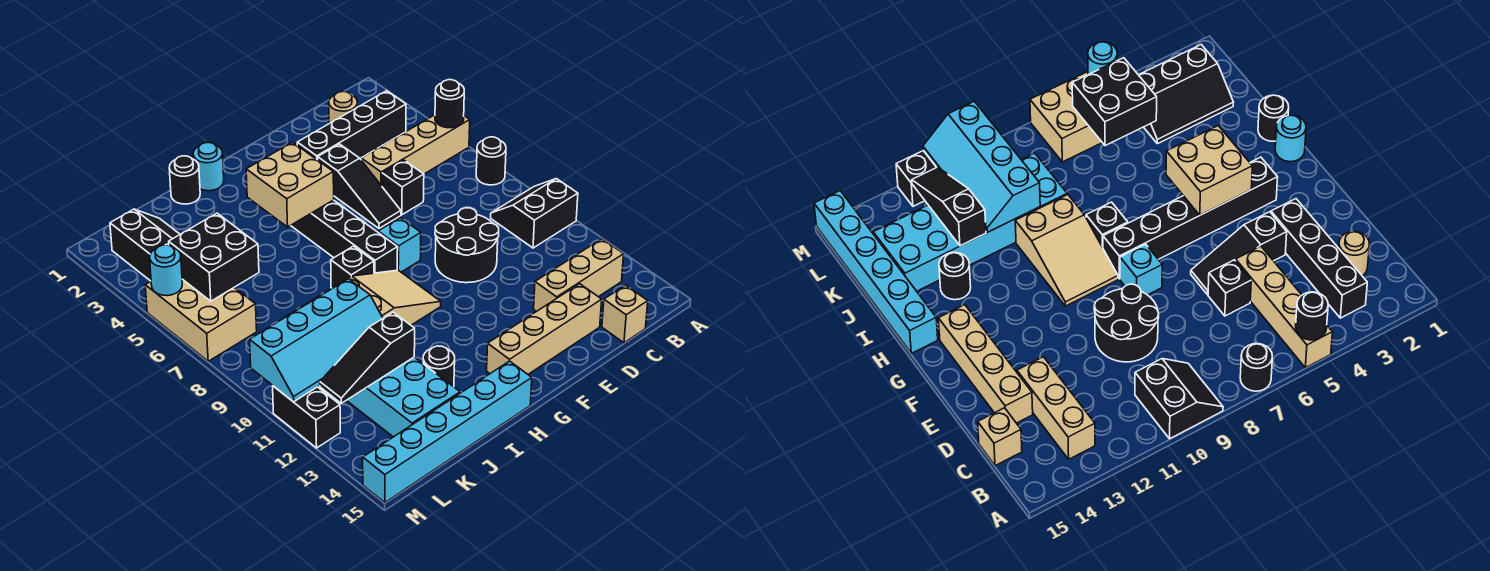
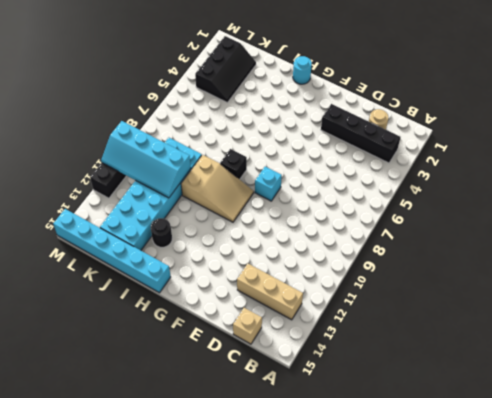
none -> tan brick A5:D5 level 1
none -> black round brick A7 level 1
none -> black slope A9:B10 level 1 top 10

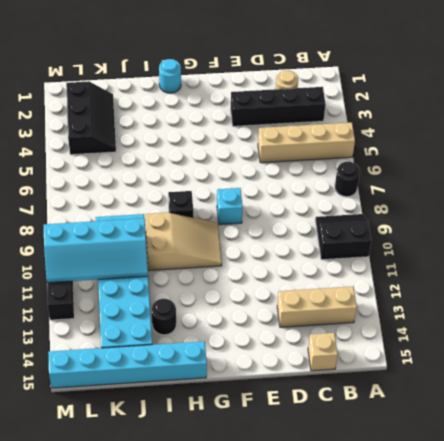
none -> black brick D6 level 1
none -> black round brick D9:E10 level 1
none -> tan brick D14:G14 level 1

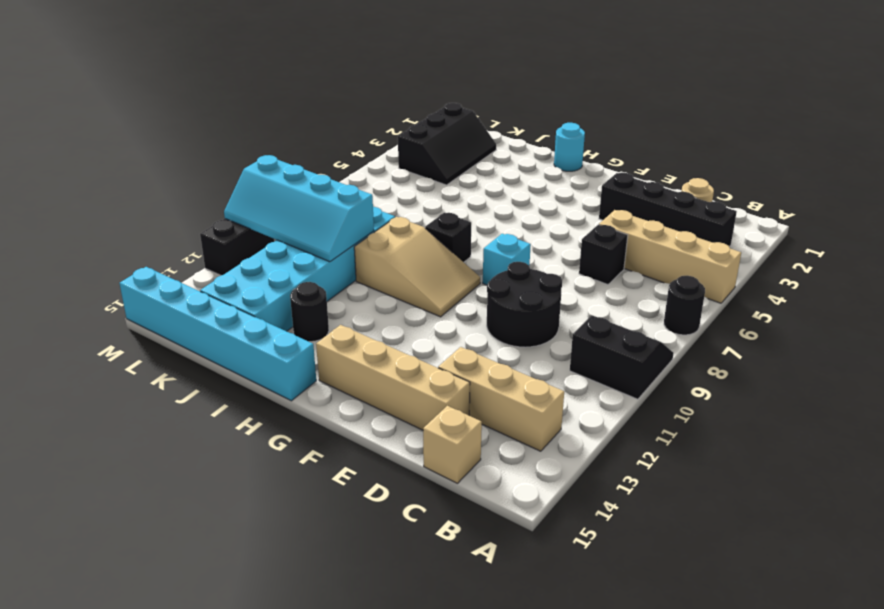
none -> black slope E4:E6 level 1 top 4
none -> black brick G3:G8 level 1
none -> black round brick I1 level 1

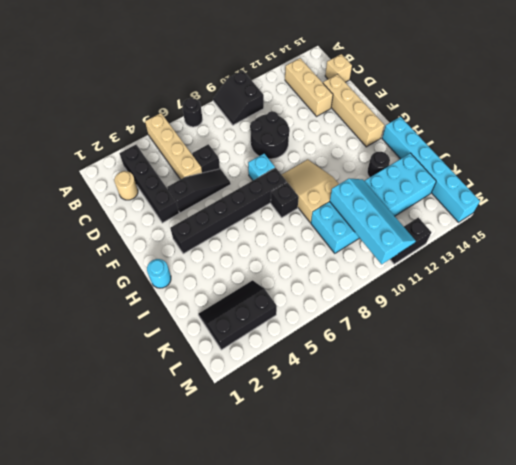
none -> black round brick I1 level 1
none -> tan brick L5:M7 level 1
none -> black round brick A5 level 2

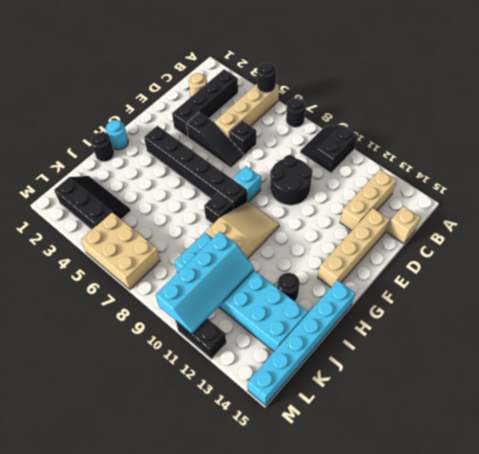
none -> tan brick G4:H5 level 2
none -> black slope J12:L12 level 2 top J
none -> black brick K5:L6 level 2

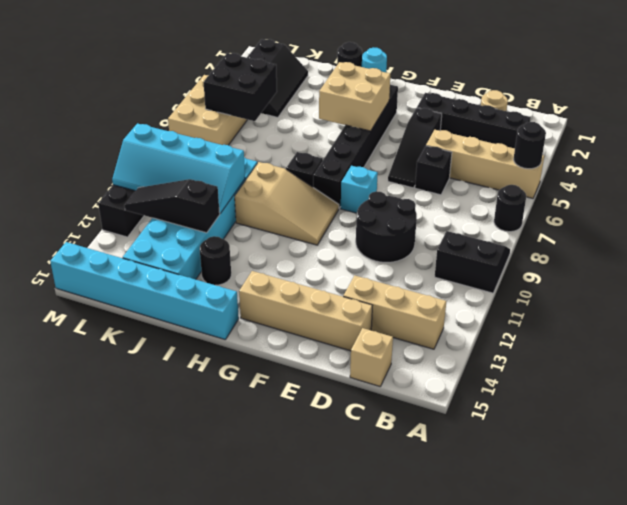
none -> cyan round brick M5 level 2

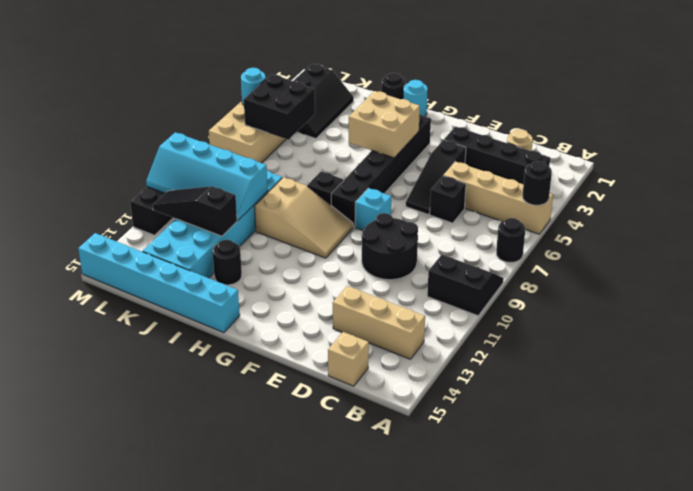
none -> tan brick D14:G14 level 1

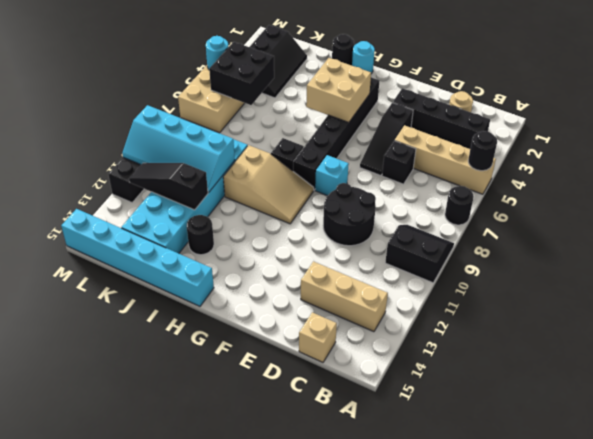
none -> tan brick D14:G14 level 1

